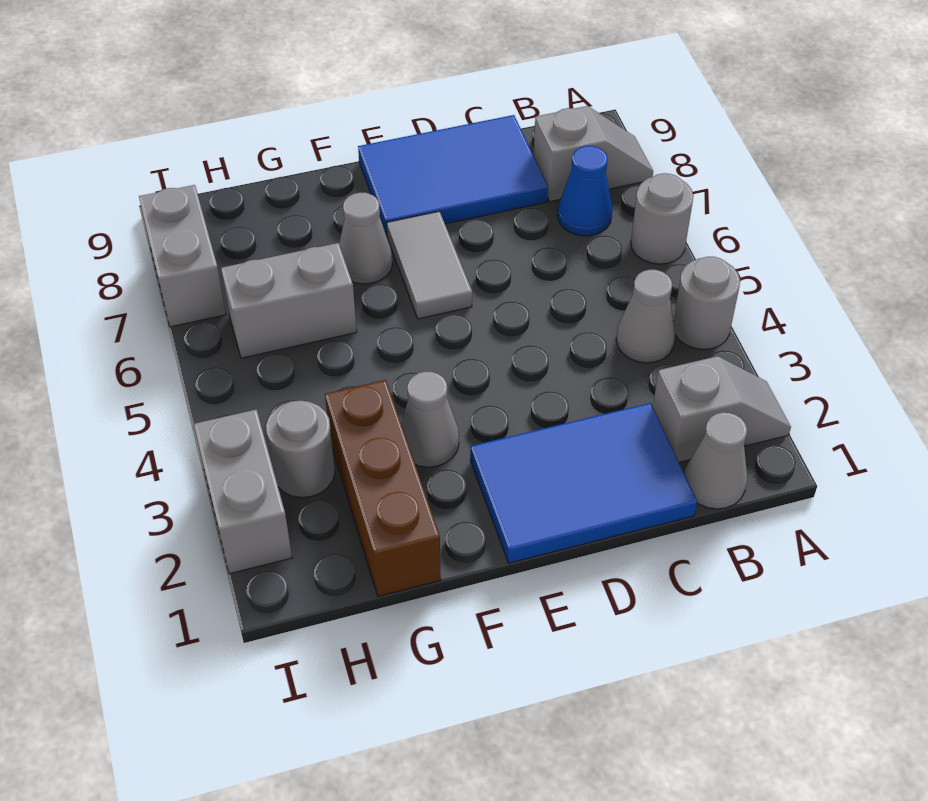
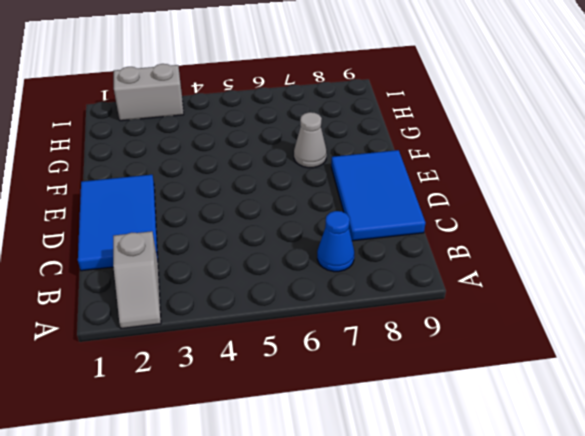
none -> grey round brick A4 level 1
none -> grey round brick A6 level 1
none -> grey slope A8:B8 level 1 top B

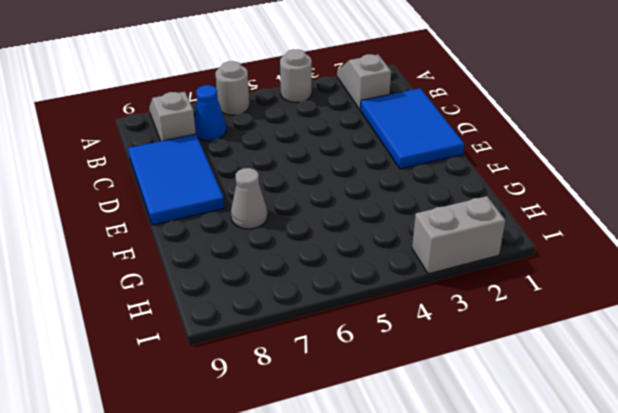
none -> grey cone B1 level 1
none -> grey cone B4 level 1
none -> grey tile E6:E7 level 1

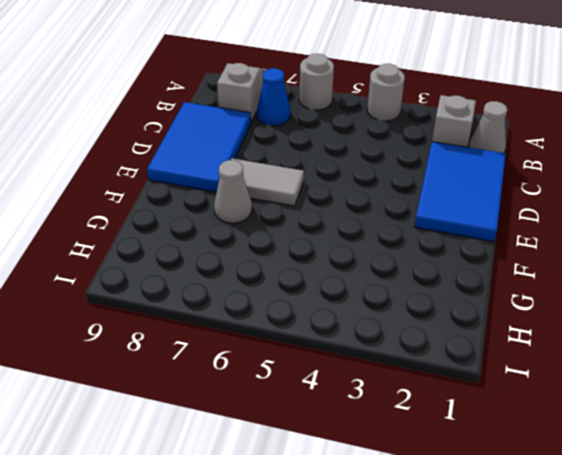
none -> grey cone B4 level 1
none -> grey cone F3 level 1
none -> brown brick G1:G3 level 1

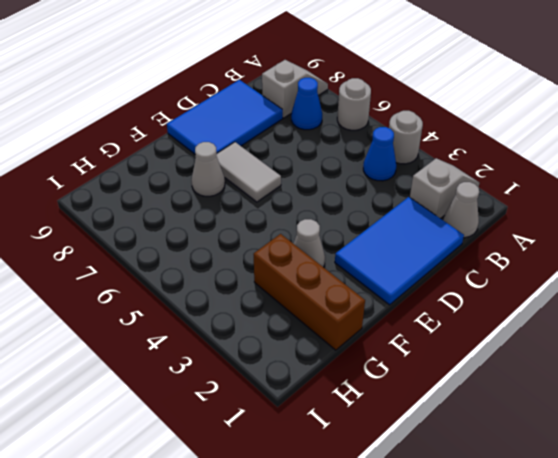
blue cone B4 level 1 -> grey cone B4 level 1
none -> grey brick G6:H6 level 1
none -> grey round brick H3 level 1
none -> grey brick I2:I3 level 1

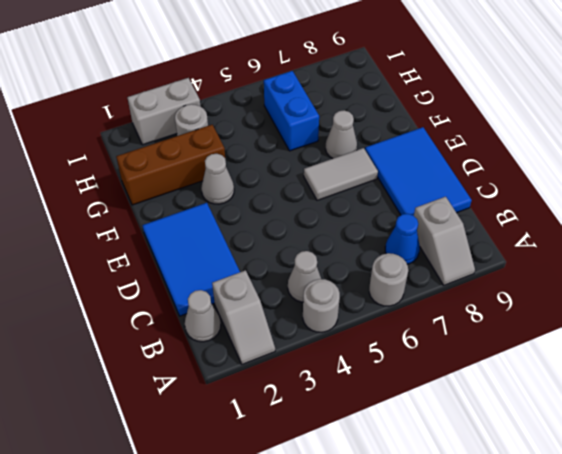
blue brick G6:H6 level 1 -> grey brick G6:H6 level 1
none -> grey brick I7:I8 level 1

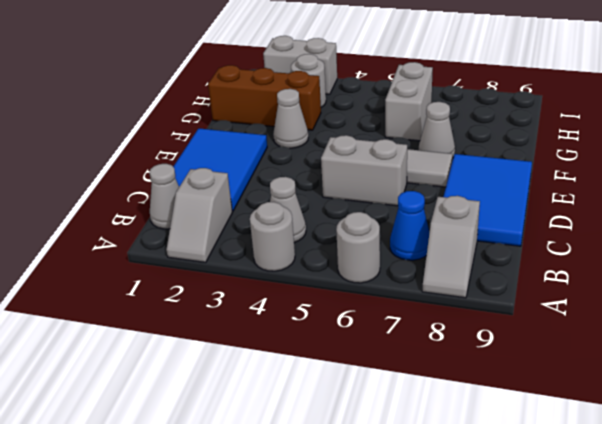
grey brick D5:D6 level 1 -> grey brick I7:I8 level 1

